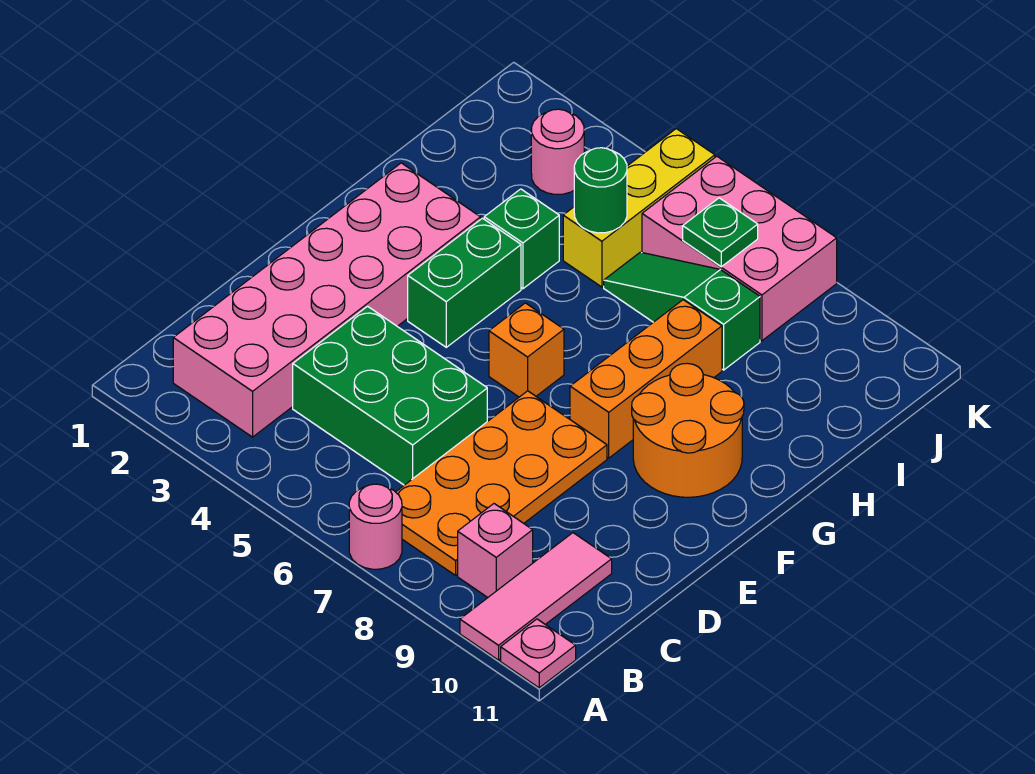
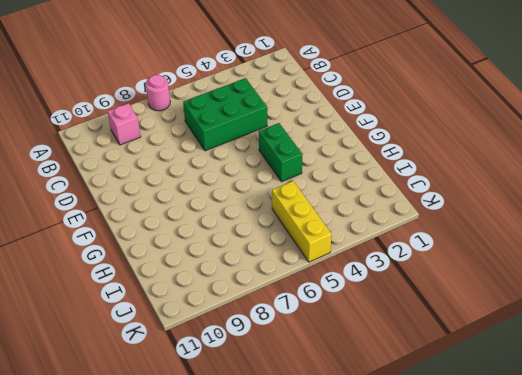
none -> pink tile A10:C10 level 1
none -> pink plate A11 level 1
none -> pink brick B2:G3 level 1

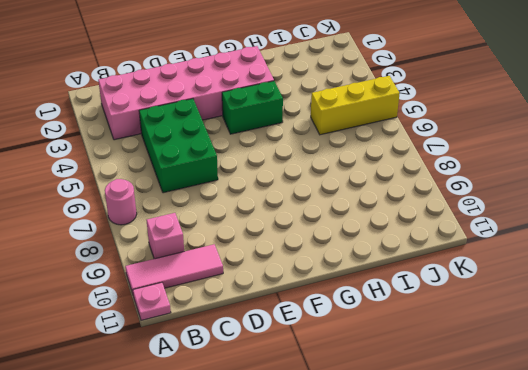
none -> orange plate B7:E8 level 1
none -> orange brick F6 level 1
none -> orange brick F8:H8 level 1

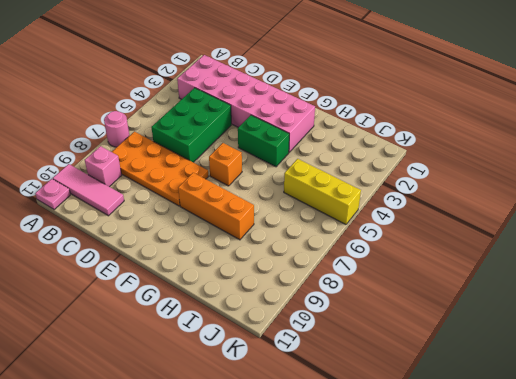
none -> orange round brick F9:G10 level 1
none -> green brick H4 level 1
none -> green slope I6:I8 level 1 top 8

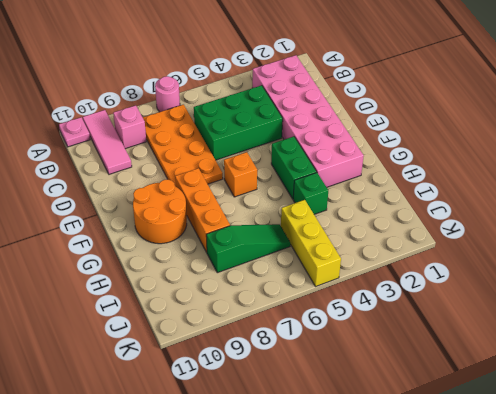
none -> pink round brick J3 level 1
none -> pink brick J6:K8 level 1
none -> green round brick I5 level 2

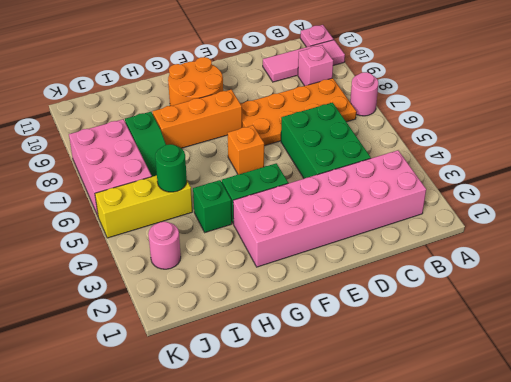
none -> green plate J7 level 2

